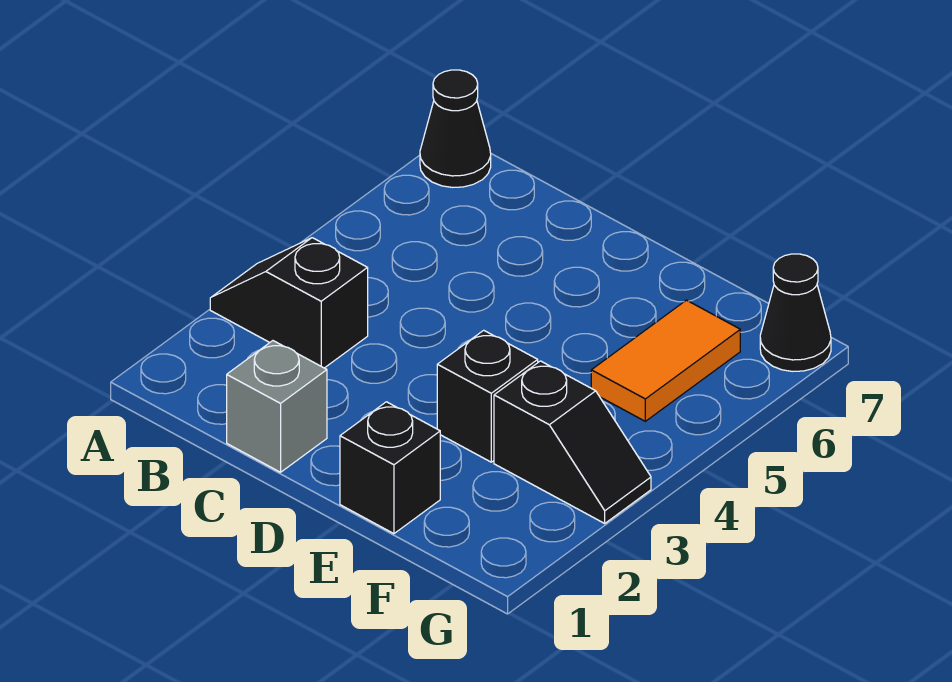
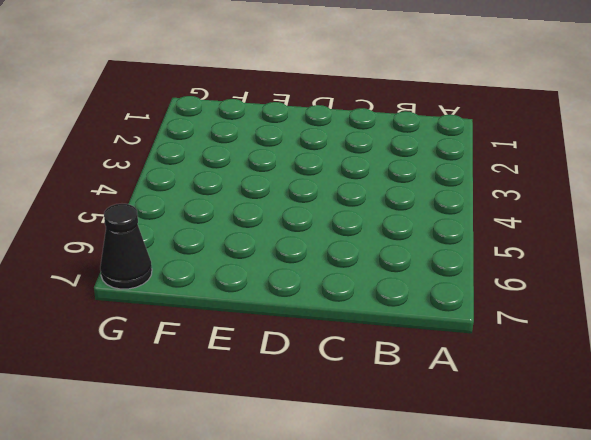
none -> black slope A3:B3 level 1 top B
none -> black cone A7 level 1

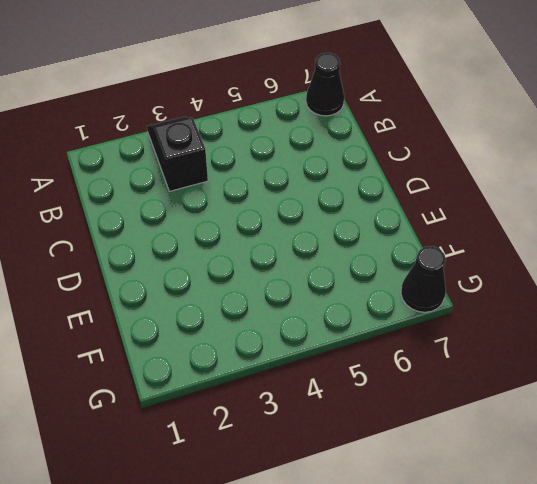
none -> grey brick C1 level 1
none -> black brick E1 level 1

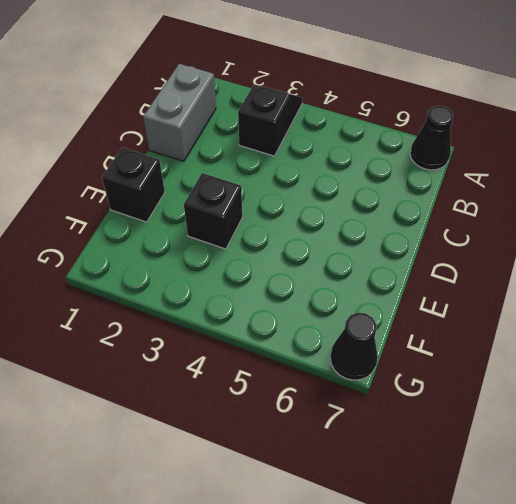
grey brick B1:C1 level 1 -> grey brick C1 level 1
none -> black slope F3:G3 level 1 top F
none -> orange tile F5:F6 level 1

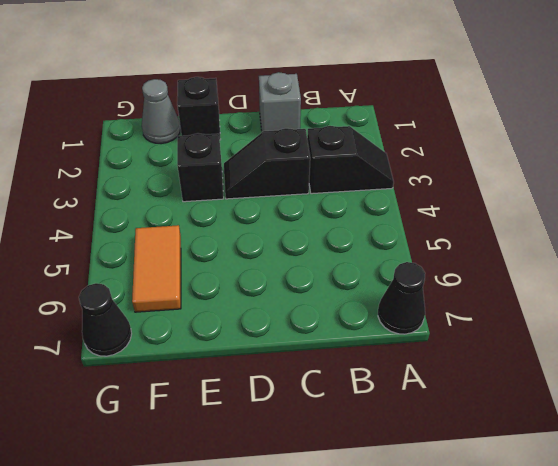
black slope C3:D3 level 1 top C -> black slope F3:G3 level 1 top F
grey cone F1 level 1 -> none

